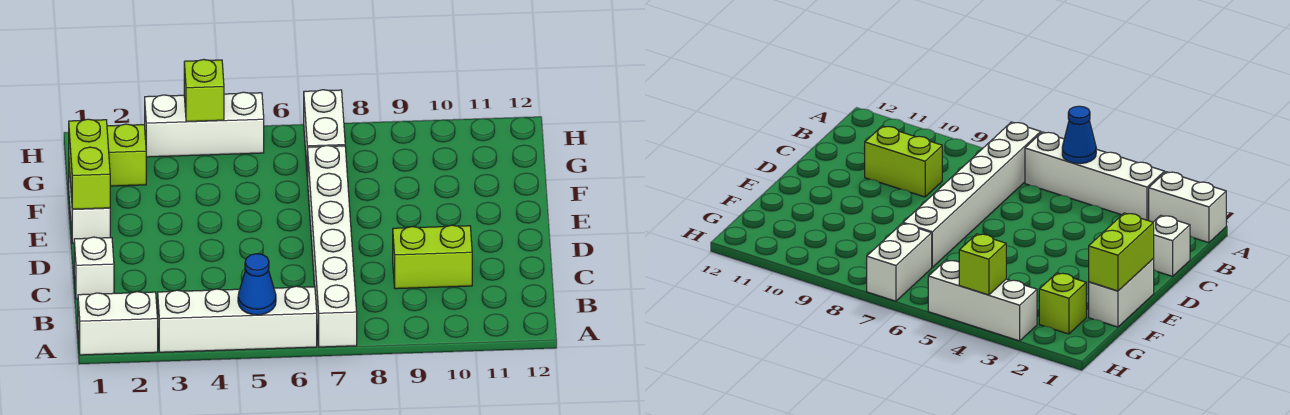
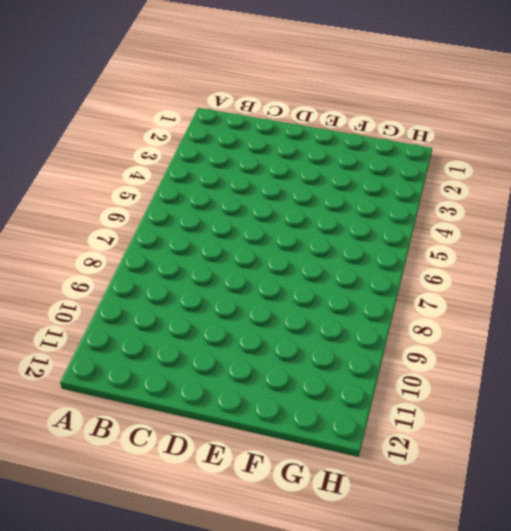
none -> white brick A1:A2 level 1
none -> white brick A3:A6 level 1
none -> white brick A7:F7 level 1

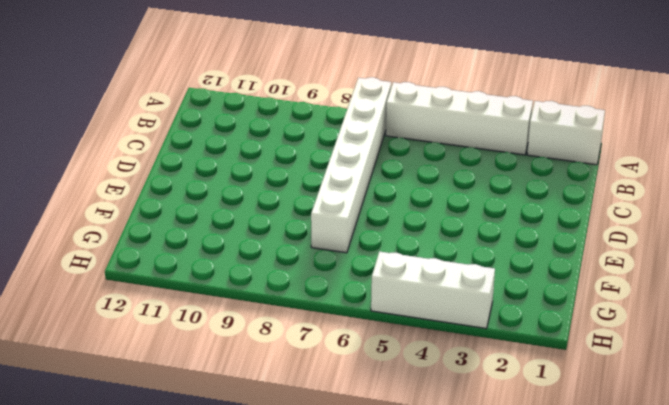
none -> white brick C1 level 1
none -> lime brick C9:C10 level 1
none -> white brick E1:F1 level 1

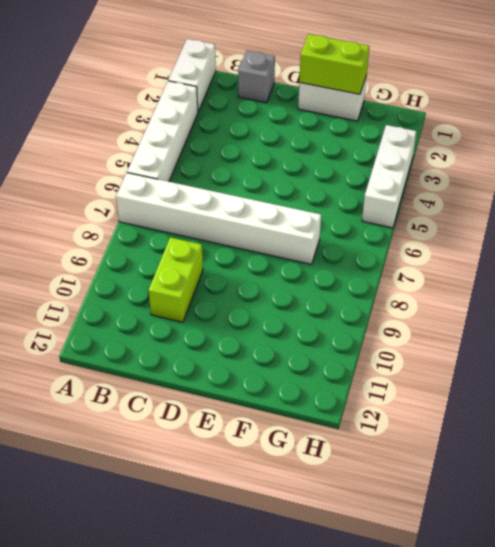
grey brick C1 level 1 -> white brick C1 level 1
none -> lime brick G2 level 1
none -> white brick G7:H7 level 1
none -> blue cone A5 level 2

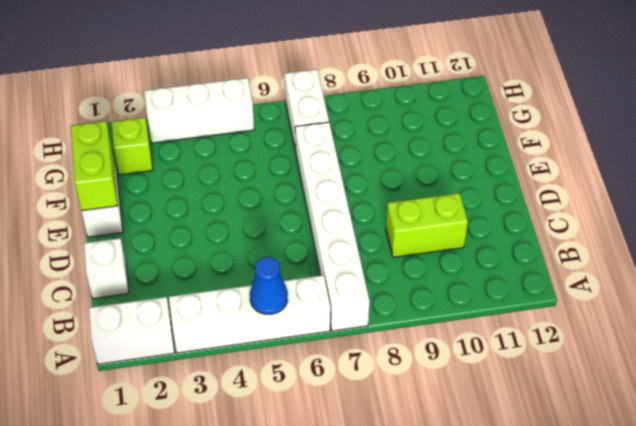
none -> lime brick H4 level 2

